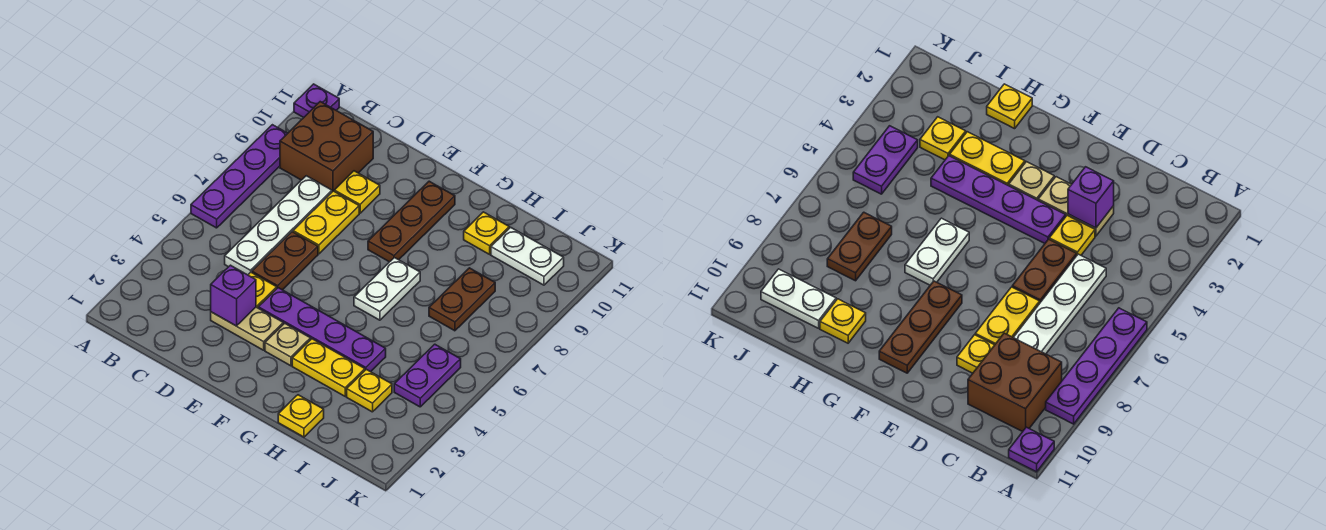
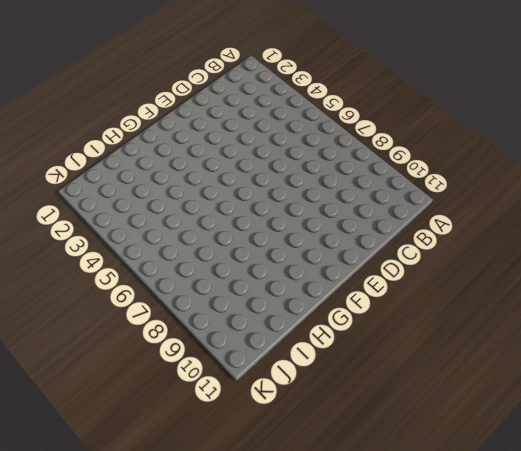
none -> purple plate A6:A9 level 1
none -> purple plate A11 level 1
none -> brown brick B9:C10 level 1

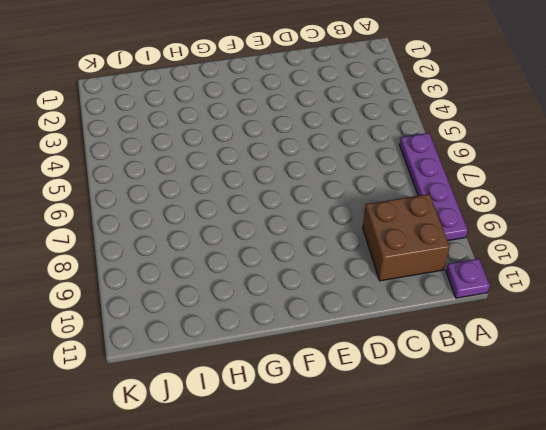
none -> white plate C5:C8 level 1
none -> tan plate D3:E3 level 1
none -> yellow plate D4 level 1

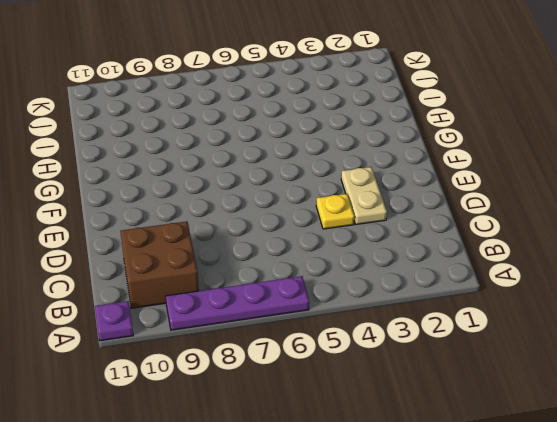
none -> white plate C5:C8 level 1
none -> brown plate D5:D6 level 1
none -> yellow plate D7:D8 level 1

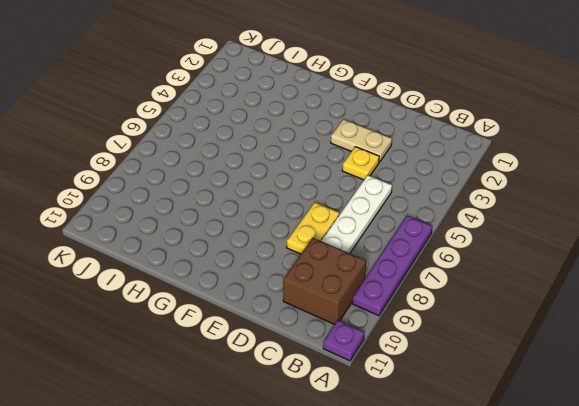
none -> brown plate D5:D6 level 1
none -> yellow plate D9 level 1
none -> purple plate E4:H4 level 1

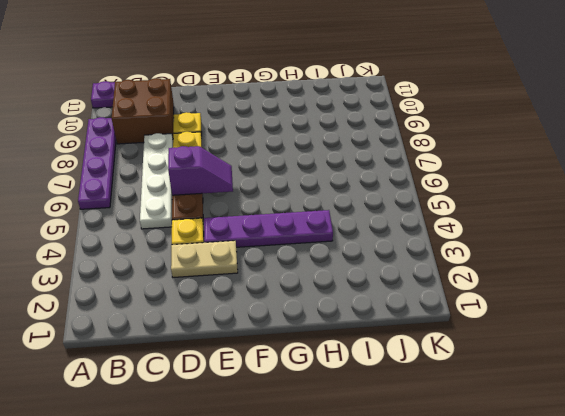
purple slope D6:E6 level 2 top D -> none
none -> tan plate F3 level 1
none -> brown plate F8:F10 level 1
none -> yellow plate G3:H3 level 1

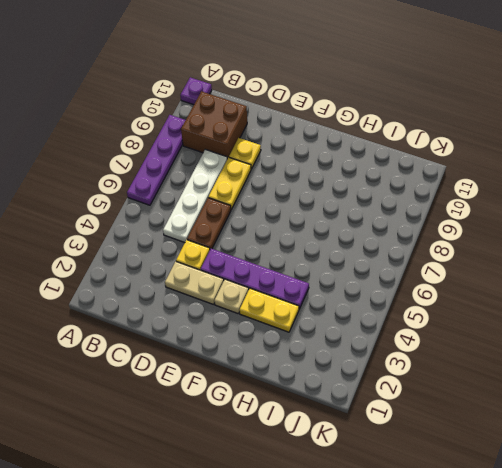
none -> brown plate F8:F10 level 1
none -> white plate G6:G7 level 1
none -> yellow plate H1 level 1

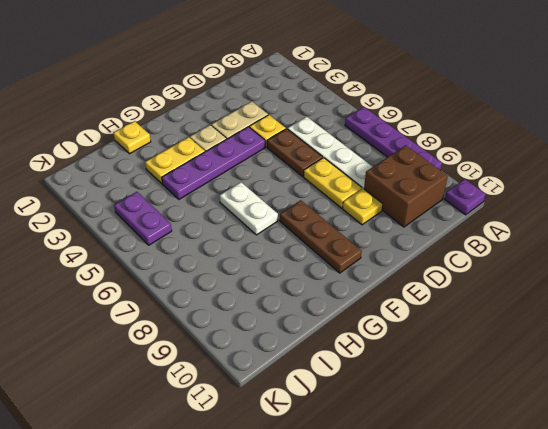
none -> yellow plate H10 level 1
none -> yellow plate I3 level 1
none -> brown plate I7:I8 level 1

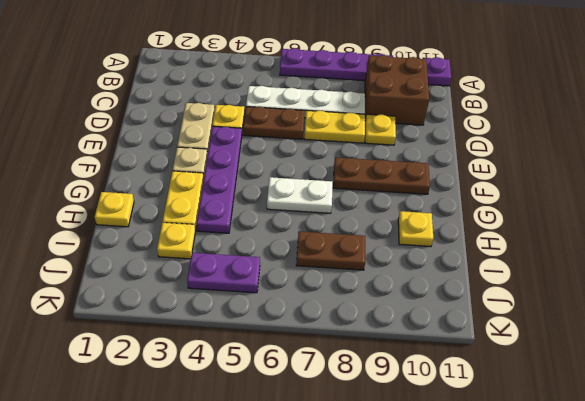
none -> white plate I10:J10 level 1
none -> purple brick D3 level 2

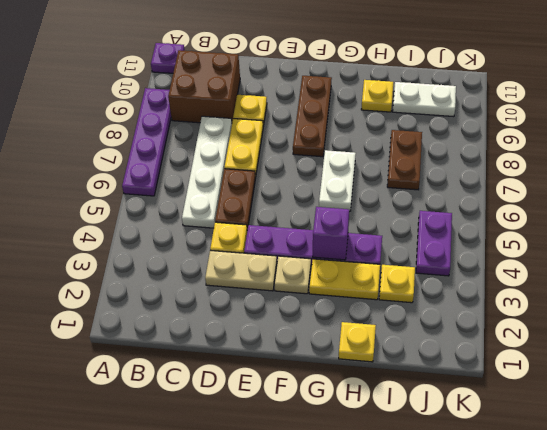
purple brick G4 level 2 -> purple brick D3 level 2

